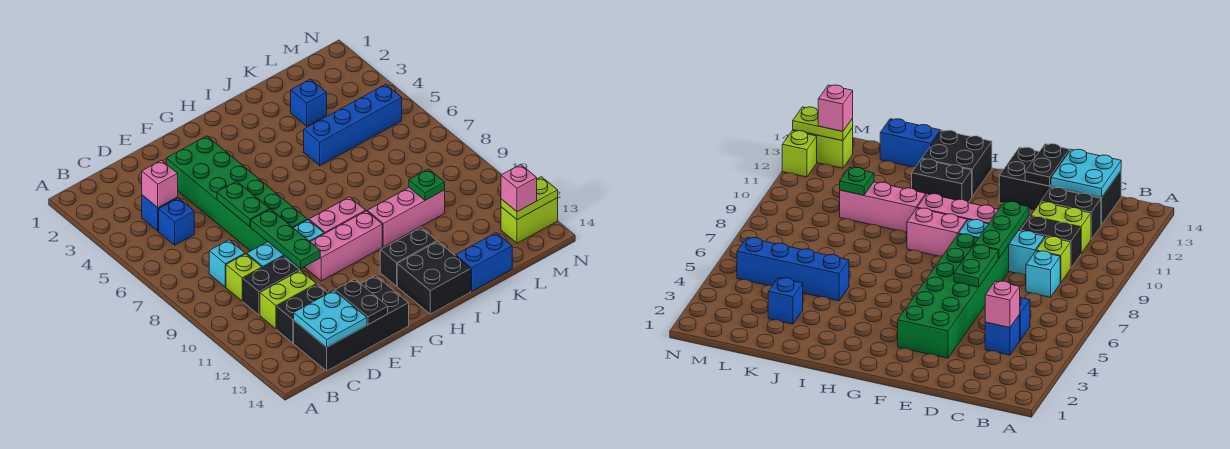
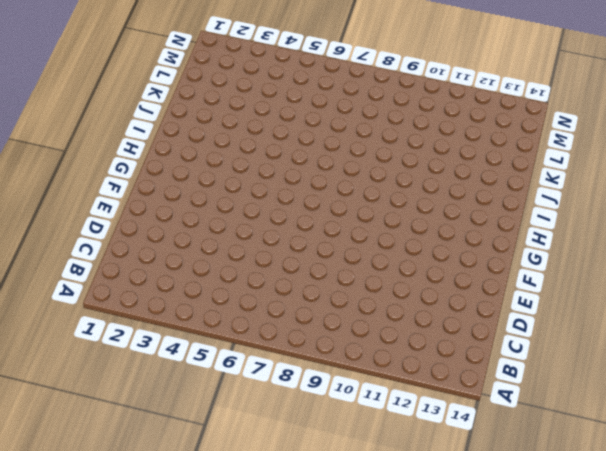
none -> blue brick C4 level 1
none -> blue brick C5 level 1
none -> cyan brick C8 level 1

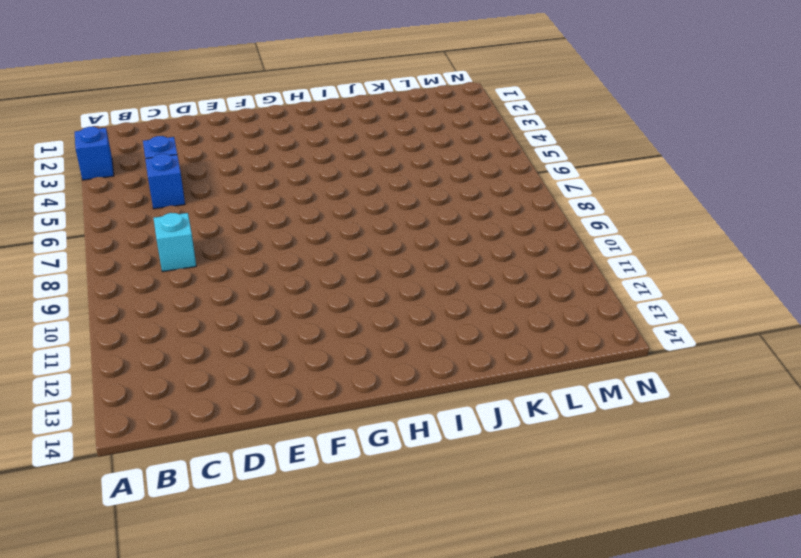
blue brick A3 level 1 -> blue brick K3 level 1
none -> lime brick C9 level 1
none -> black brick C10:D10 level 1
none -> lime brick C11:D11 level 1

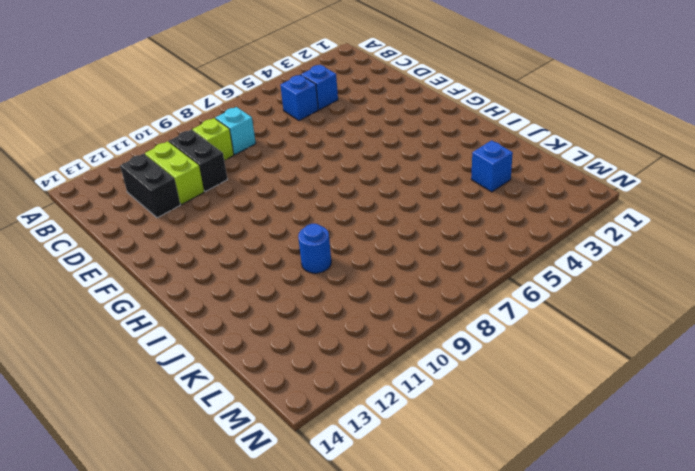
blue round brick J10 level 1 -> pink brick I10:K10 level 1
none -> black brick C13:F14 level 1
none -> cyan brick D9:F9 level 1
none -> green brick E3:F8 level 1

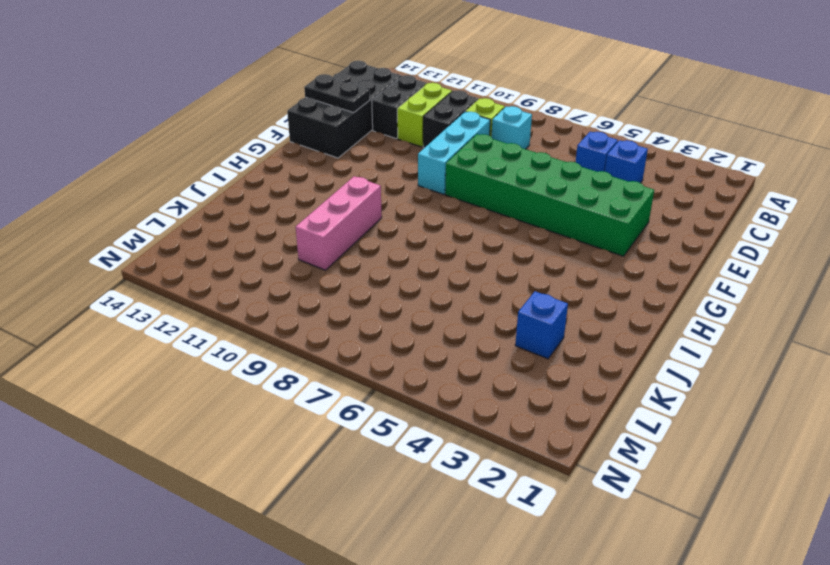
none -> pink brick F10:H10 level 1
none -> pink brick G9:H9 level 1
none -> black brick H12:I12 level 1

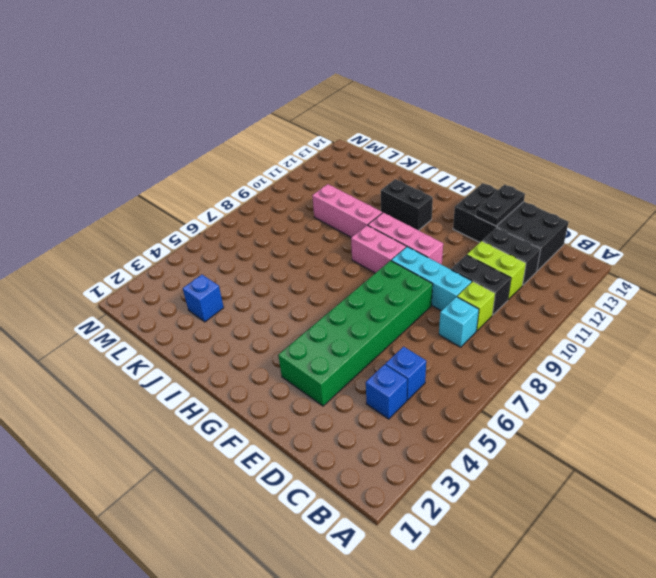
none -> black brick H13:I14 level 1
none -> blue brick J5:M5 level 1
none -> blue brick J14:K14 level 1

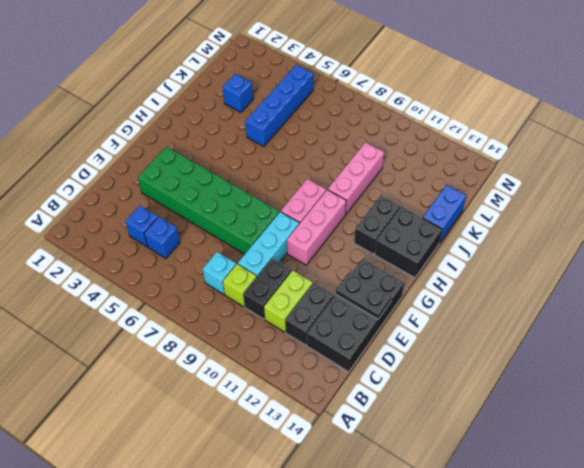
none -> lime brick M13:N13 level 1
none -> lime brick N12 level 1
none -> pink brick C4 level 2

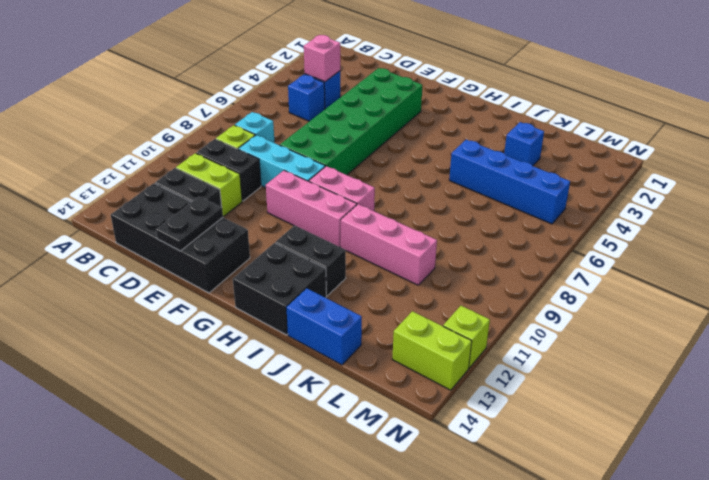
none -> cyan plate C13:D14 level 2
none -> green plate E6:E7 level 2
none -> green plate E8:E10 level 2

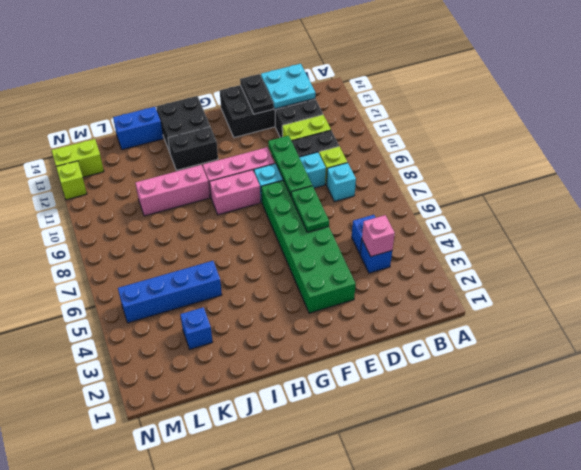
none -> green plate K10 level 2
none -> lime plate M13:N13 level 2
none -> pink brick M13 level 3

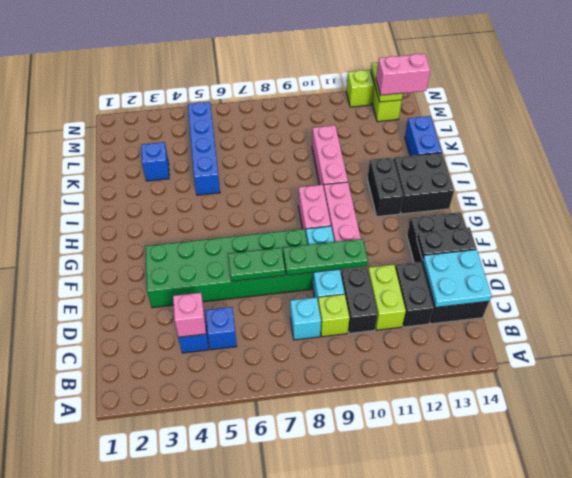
pink brick M13:M14 level 3 -> pink brick M13 level 3
none -> green plate K10 level 2

